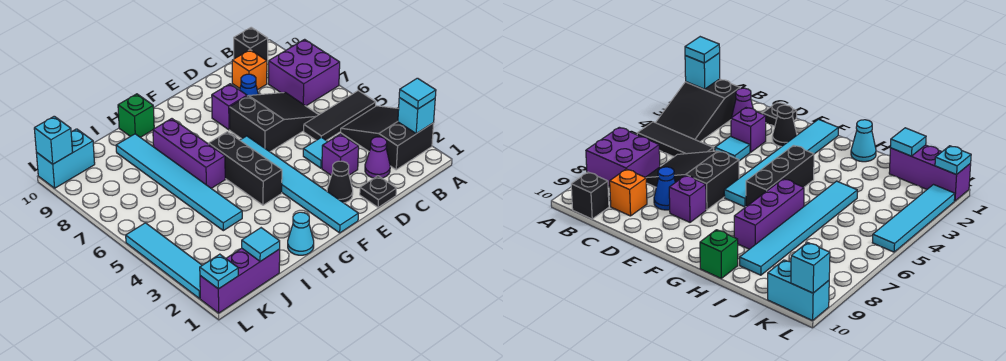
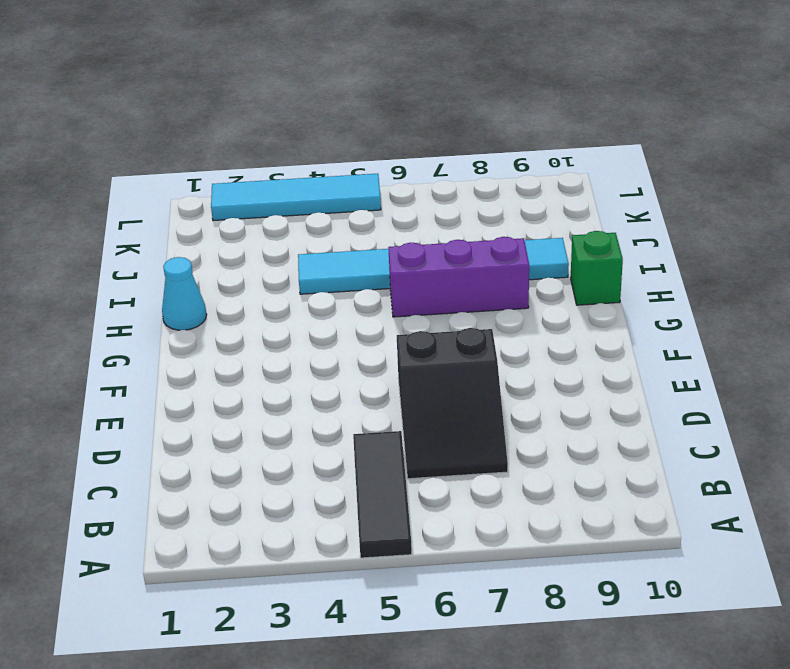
none -> black slope A2:B4 level 1 top 2
none -> purple brick A7:B8 level 1
none -> black brick B10 level 1

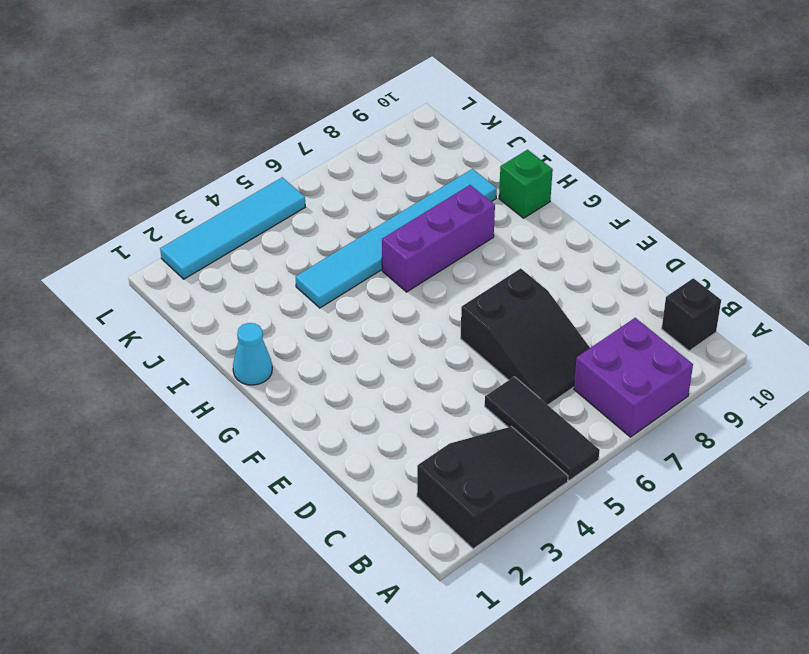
none -> purple cone C2 level 1
none -> orange brick C9 level 1
none -> black plate D1 level 1

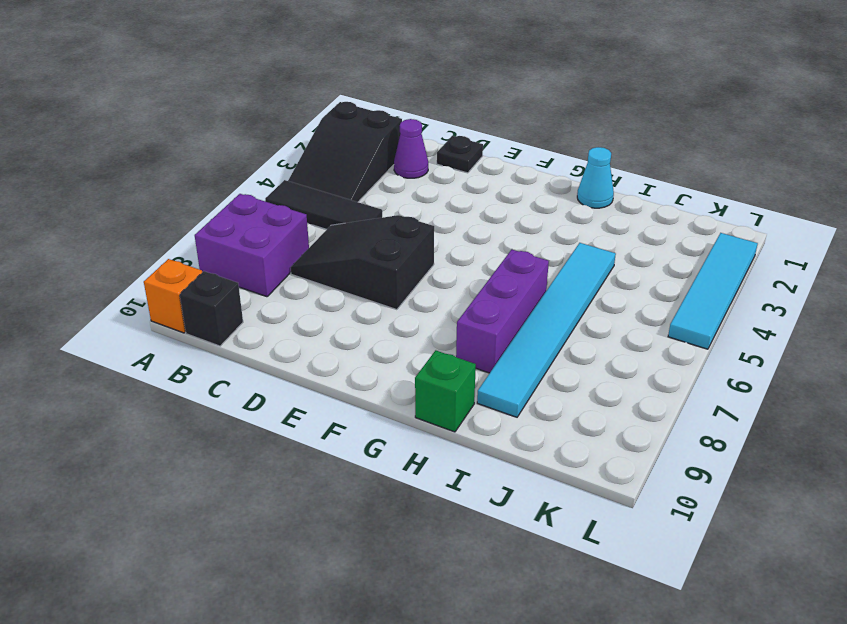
orange brick A10 level 1 -> orange brick C9 level 1
none -> purple brick D3 level 1
none -> cyan tile D4 level 1
none -> blue cone D8 level 1

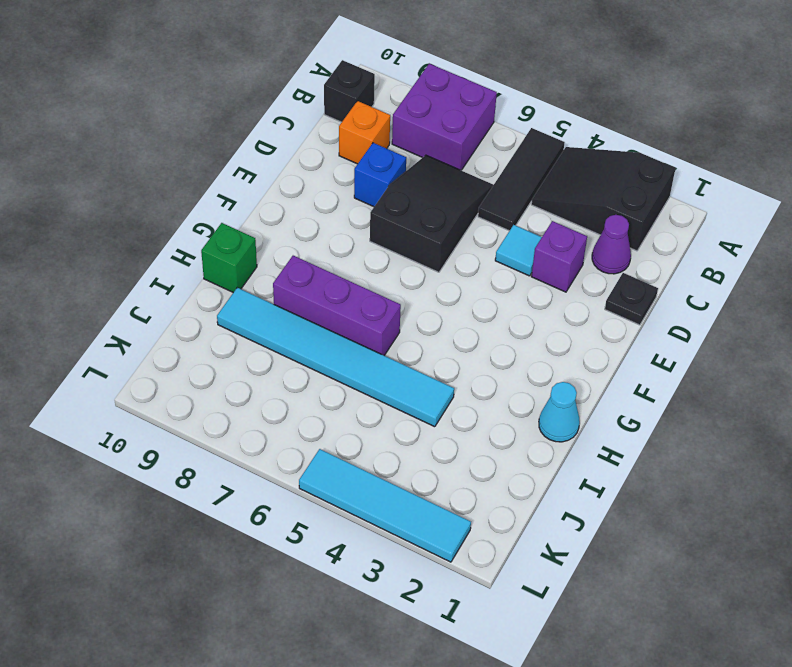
blue brick D8 level 1 -> blue cone D8 level 1
none -> black cone E2 level 1
none -> purple brick E8 level 1
none -> cyan tile F1:F6 level 1

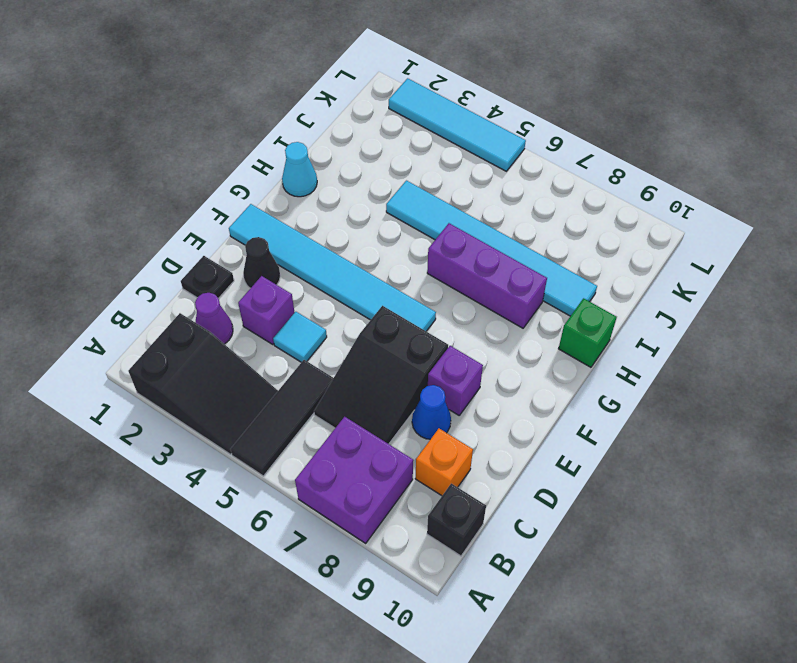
none -> black brick G4:G6 level 1
none -> purple brick J1:L1 level 1
none -> cyan brick K10:L10 level 1

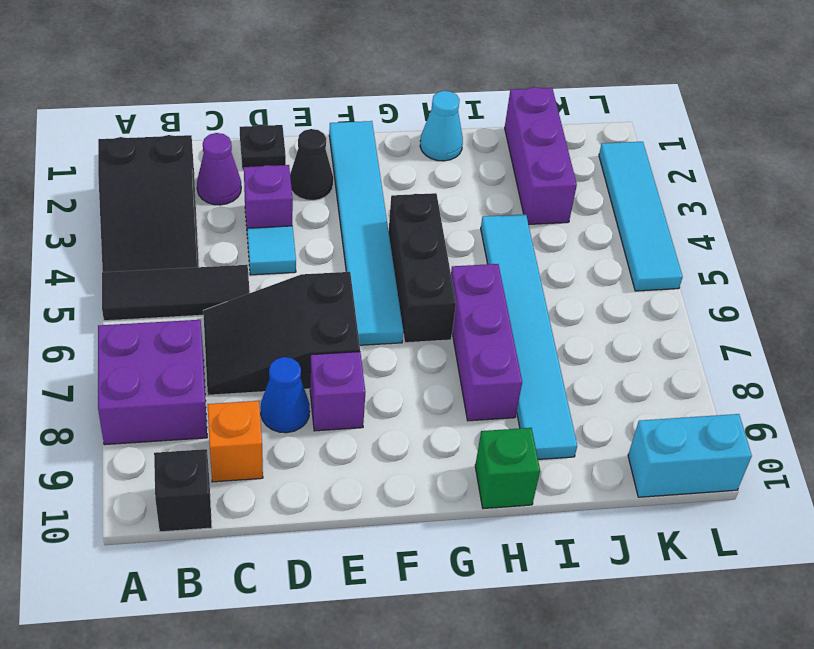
purple brick J1:J3 level 1 -> purple brick J1:L1 level 1
none -> cyan brick A2 level 2
none -> cyan tile J1 level 2
none -> cyan plate L1 level 2

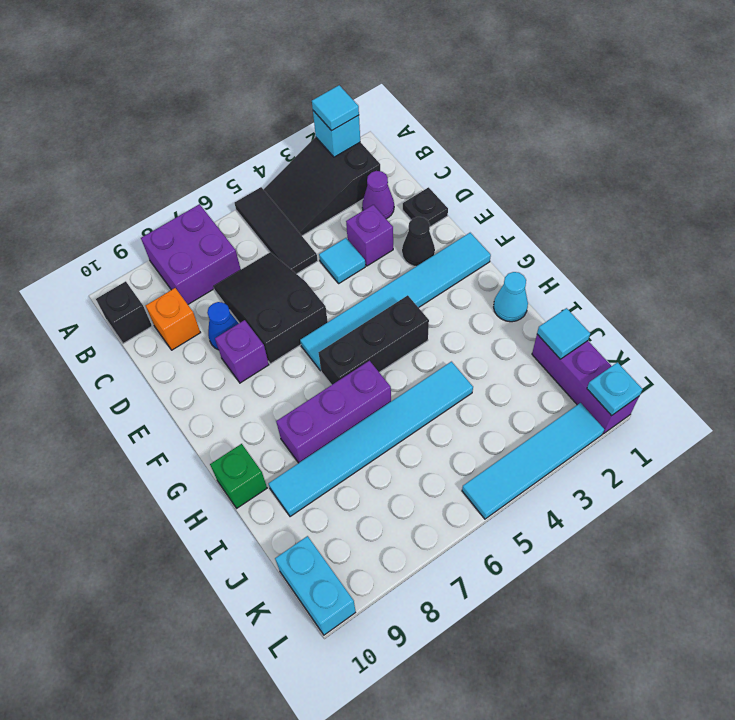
none -> cyan brick L10 level 2

